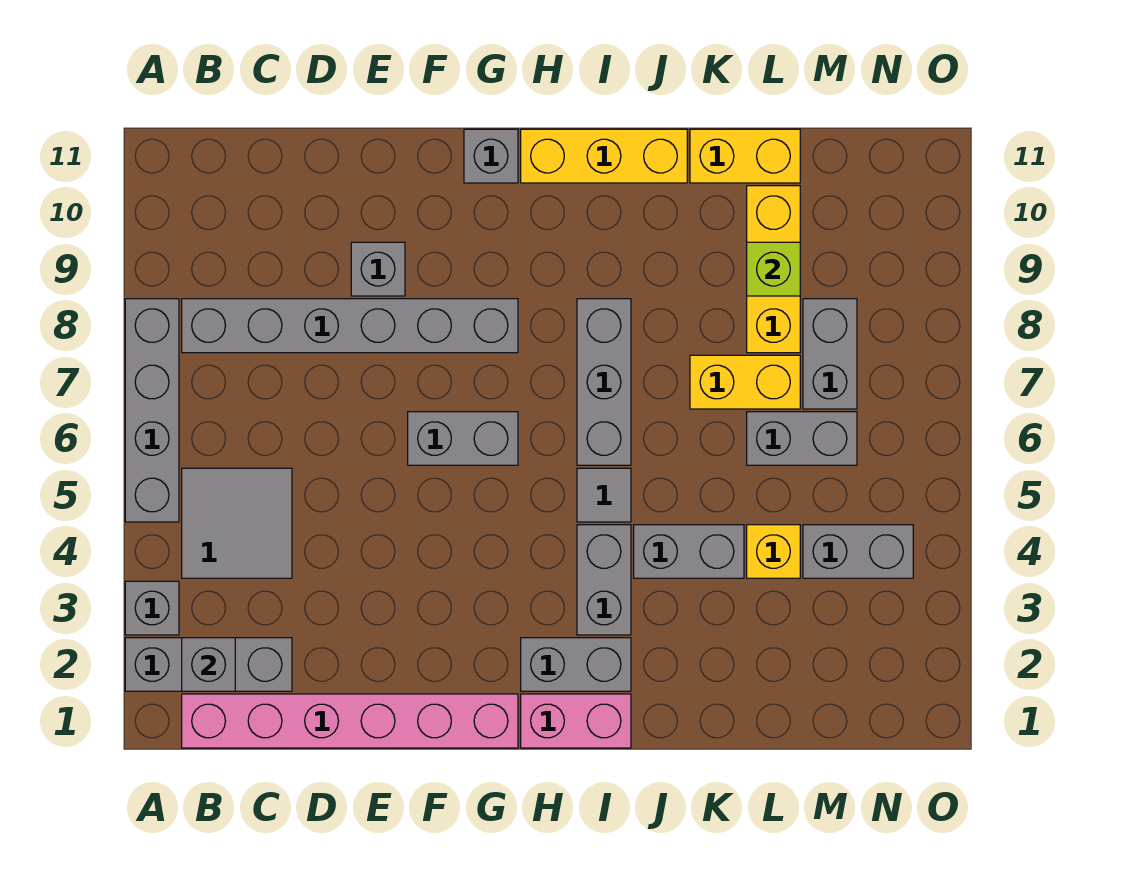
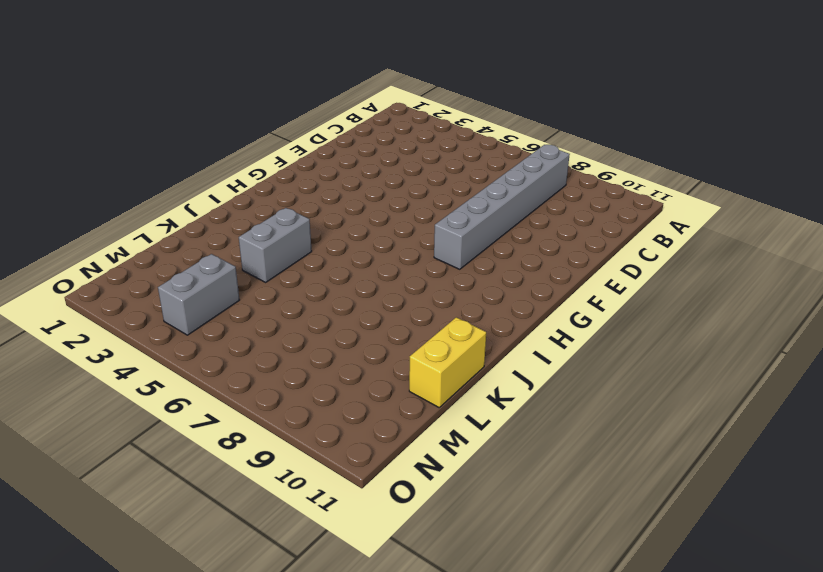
none -> grey brick A2:C2 level 1
none -> grey brick A3 level 1
none -> grey brick A5:A8 level 1

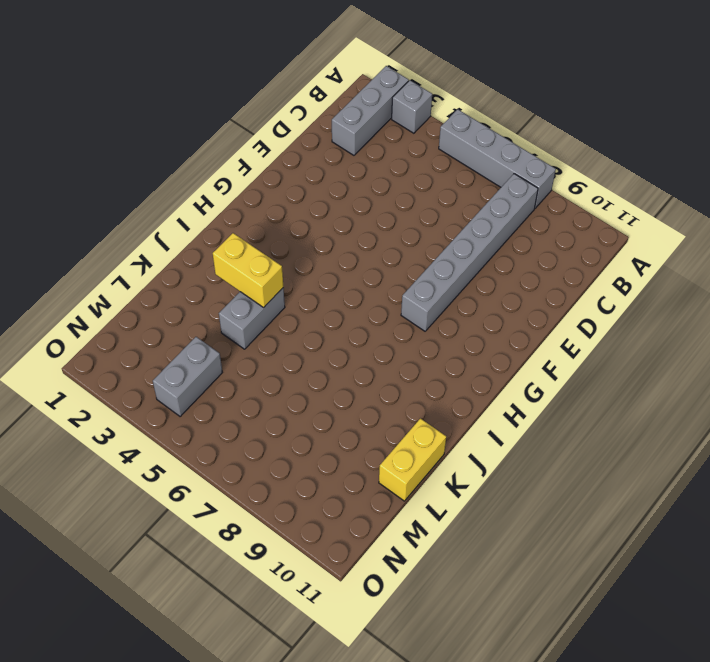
yellow brick J3:J4 level 2 -> yellow brick K7:L7 level 1
none -> pink brick B1:G1 level 1
none -> grey tile B4:C5 level 1
none -> grey brick E9 level 1

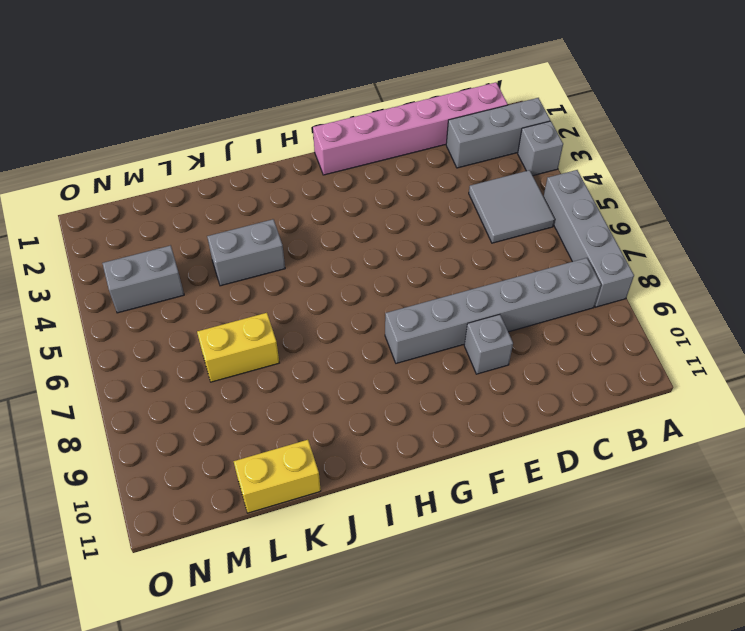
none -> grey brick F6:G6 level 1
none -> grey brick G11 level 1
none -> pink brick H1:I1 level 1

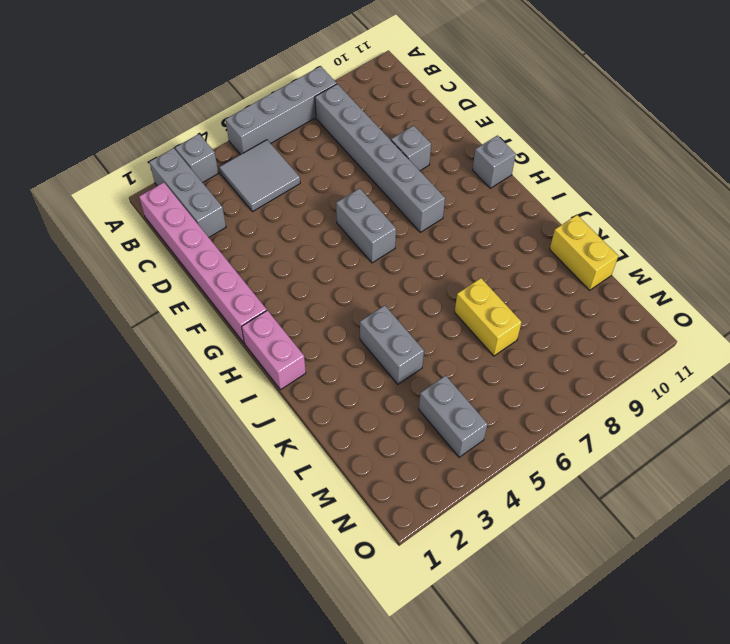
none -> grey brick H2:I2 level 1
none -> yellow brick H11:J11 level 1
none -> grey brick I3:I4 level 1

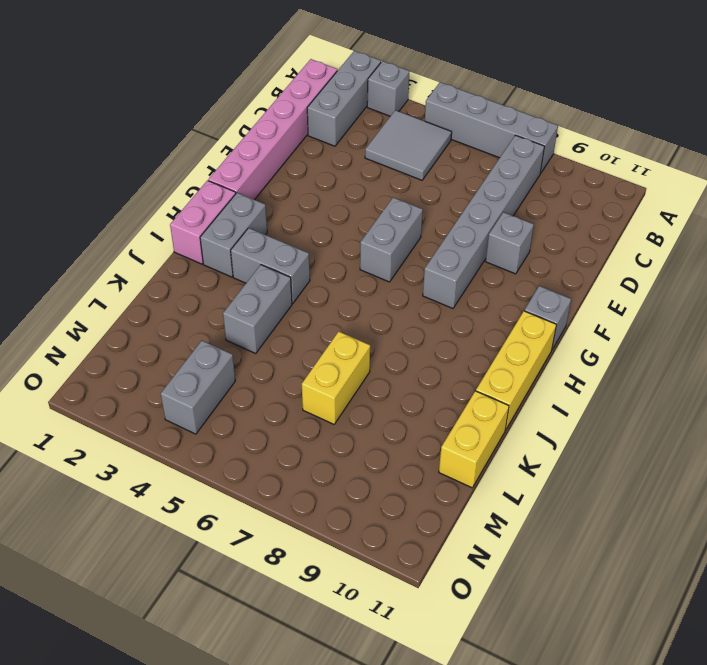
none -> grey tile I5 level 1
none -> grey brick I6:I8 level 1
none -> yellow brick L4 level 1

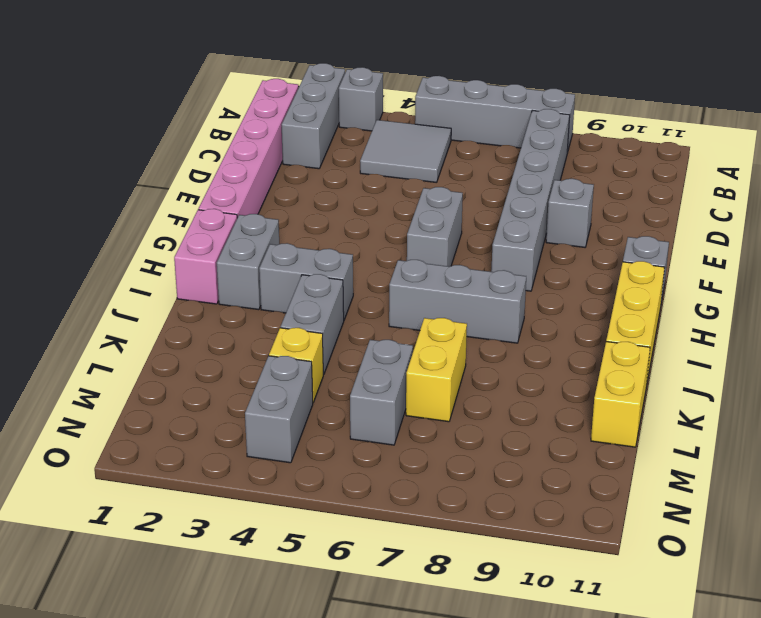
none -> grey tile I5 level 1
none -> yellow brick L8:L10 level 1
none -> grey brick M7:M8 level 1

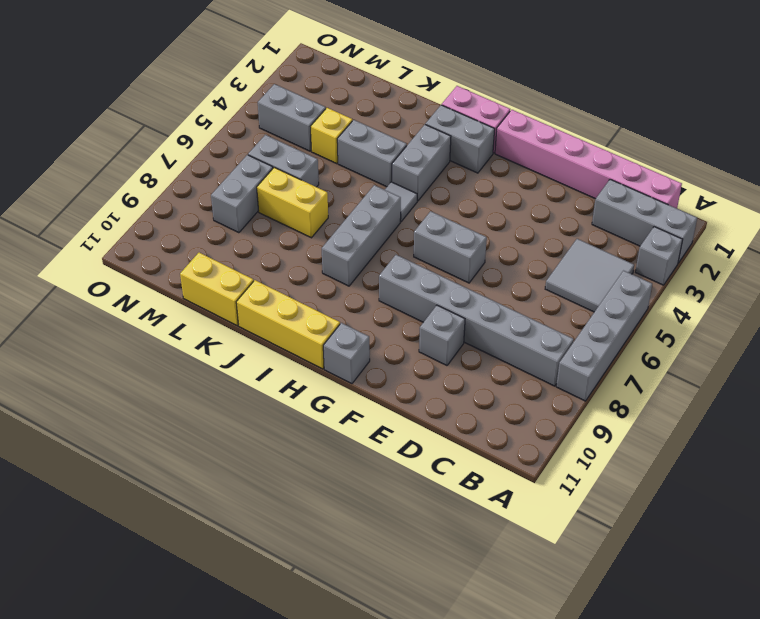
none -> yellow brick L8:L10 level 1
none -> grey brick B2 level 2
none -> lime brick L9 level 2

